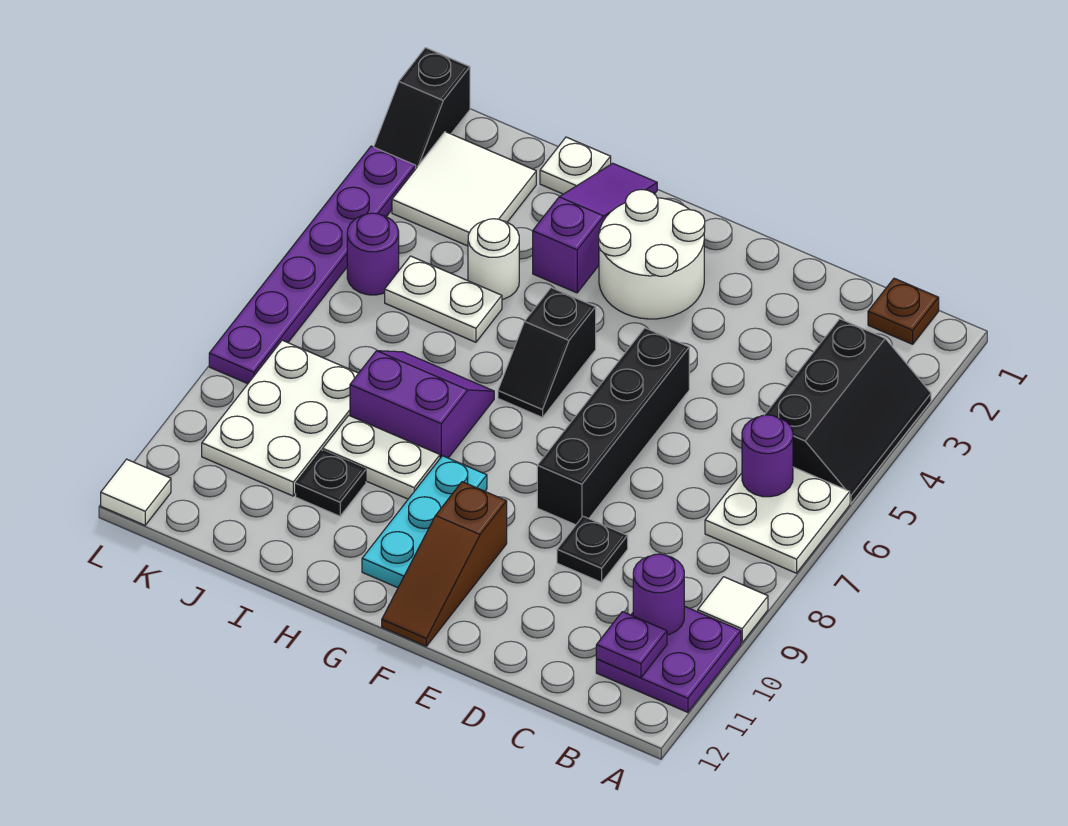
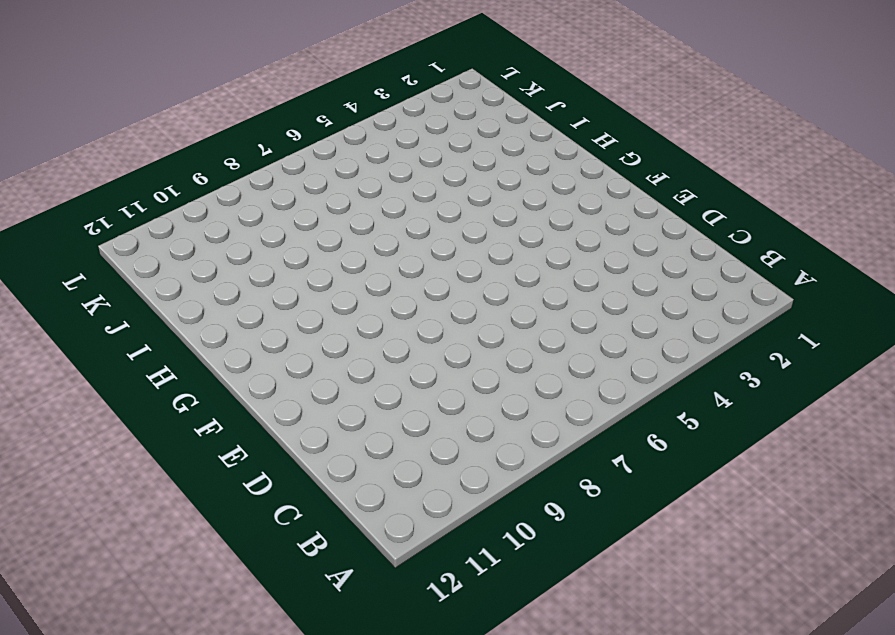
none -> black slope A3:B5 level 1 top B
none -> white plate A6:B7 level 1
none -> white tile A9 level 1

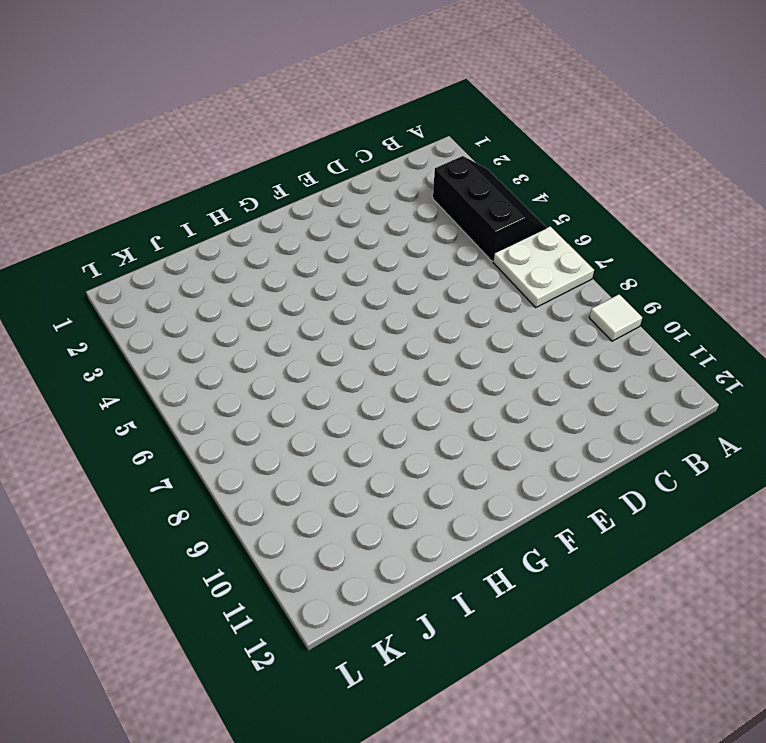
none -> purple plate A10:B11 level 1
none -> brown plate B1 level 1
none -> black plate D9 level 1

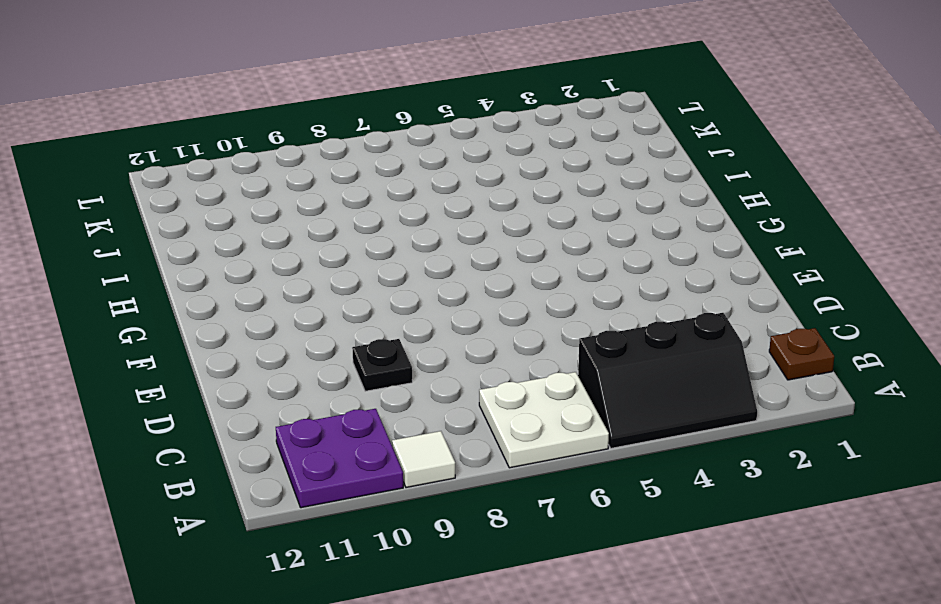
none -> black brick E5:E8 level 1
none -> white round brick F2:G3 level 1
none -> brown slope F10:F12 level 1 top 10

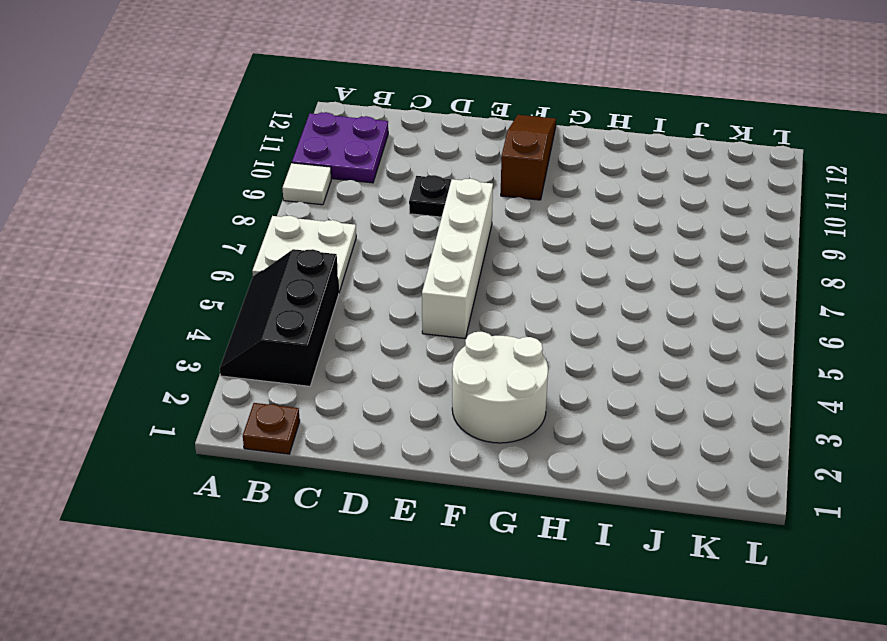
white brick E5:E8 level 1 -> black brick E5:E8 level 1
none -> black slope G5:G6 level 1 top 5
none -> cyan plate G9:G11 level 1
none -> purple slope H1:H3 level 1 top 3

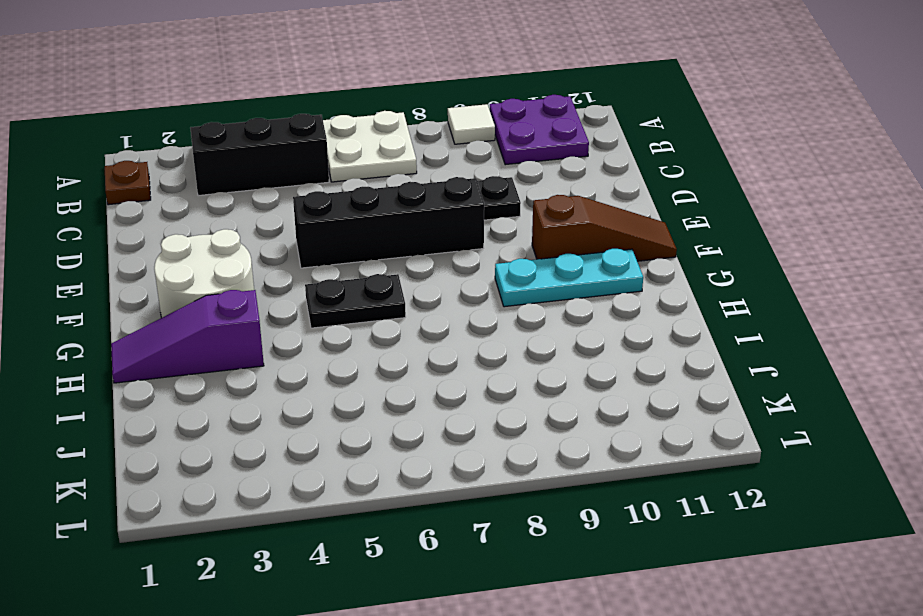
black plate G5:G6 level 1 -> black slope G5:G6 level 1 top 5
none -> purple slope H7:I8 level 1 top 8
none -> white plate H9:I9 level 1
none -> white plate I1 level 1

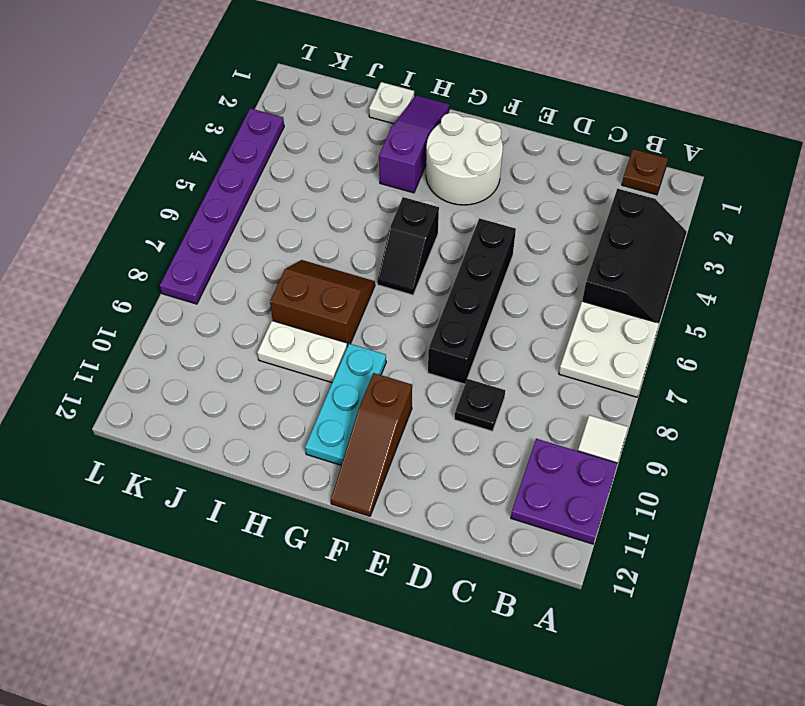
brown slope H7:I8 level 1 top 8 -> purple slope H7:I8 level 1 top 8
none -> white round brick I4 level 1
none -> white plate I5:J5 level 1
none -> black plate I10 level 1

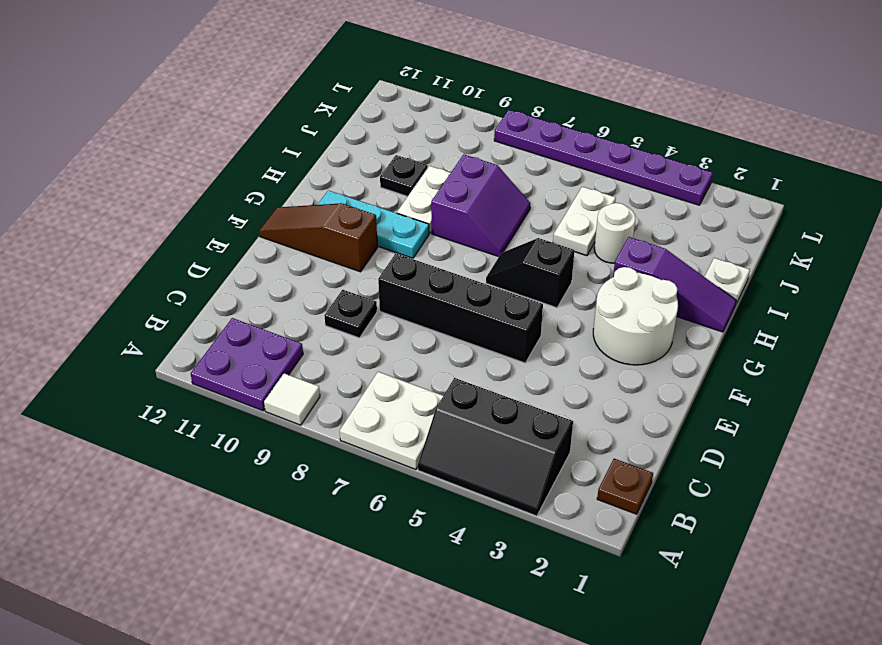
none -> white tile J2:K3 level 1
none -> white plate J8:K10 level 1
none -> purple round brick K5 level 1

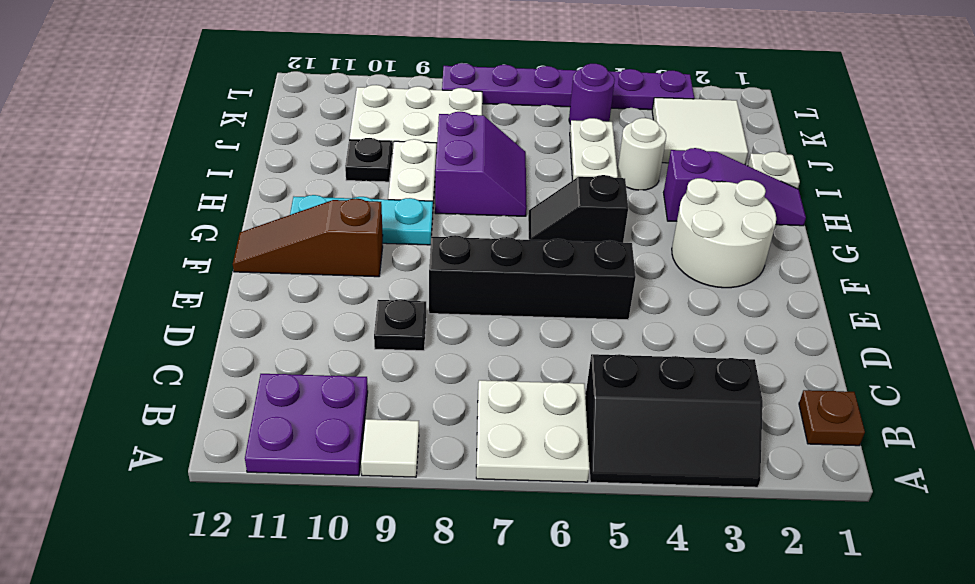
none -> black slope L1:L2 level 1 top 1
none -> white tile L12 level 1
none -> purple round brick B6 level 2

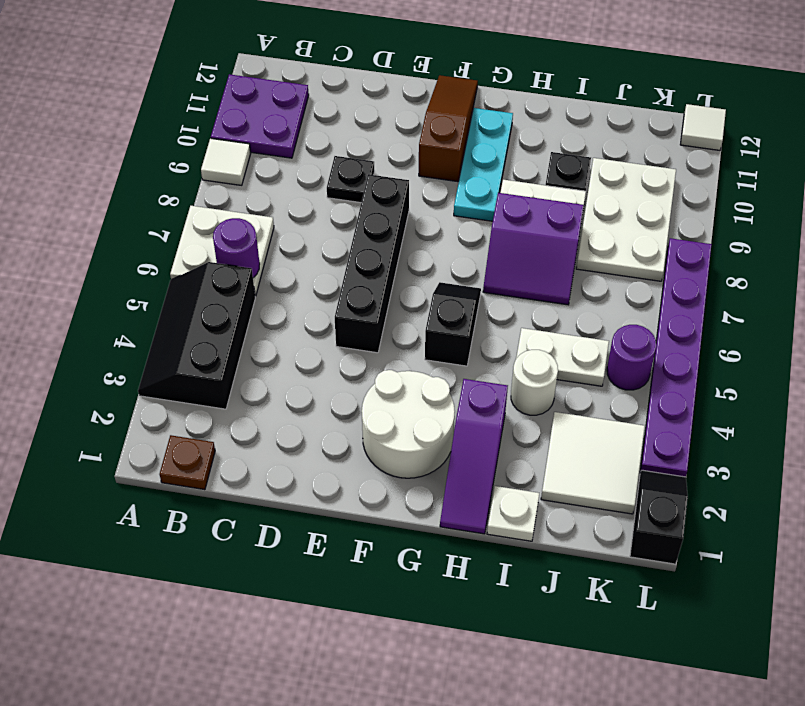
none -> purple round brick B10 level 2
none -> purple plate B11 level 2

